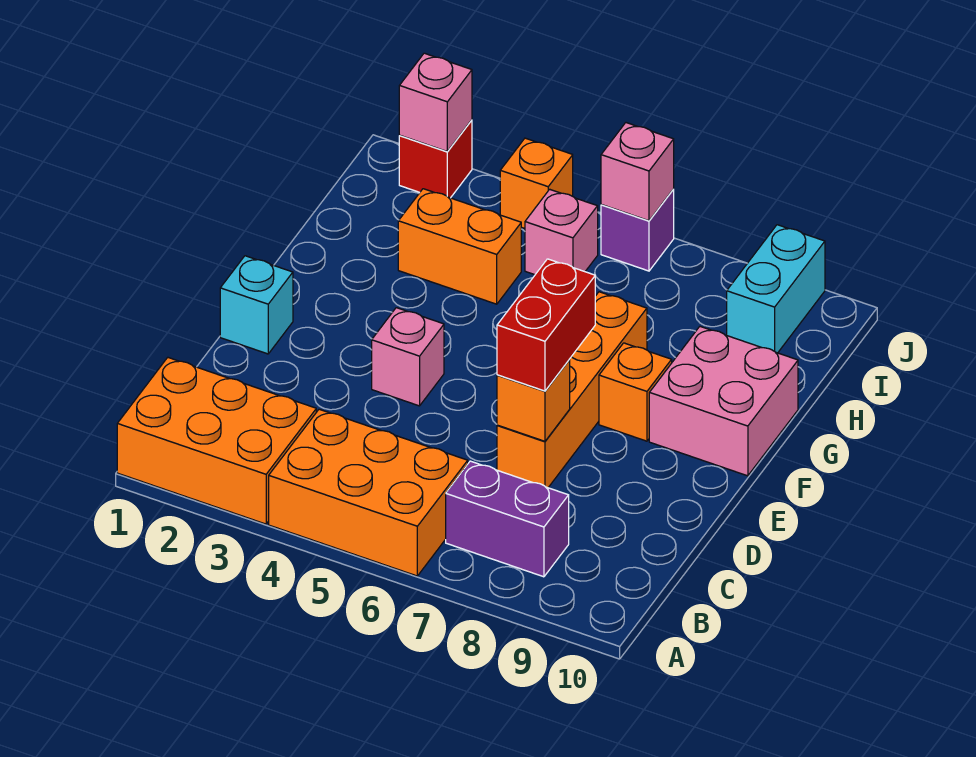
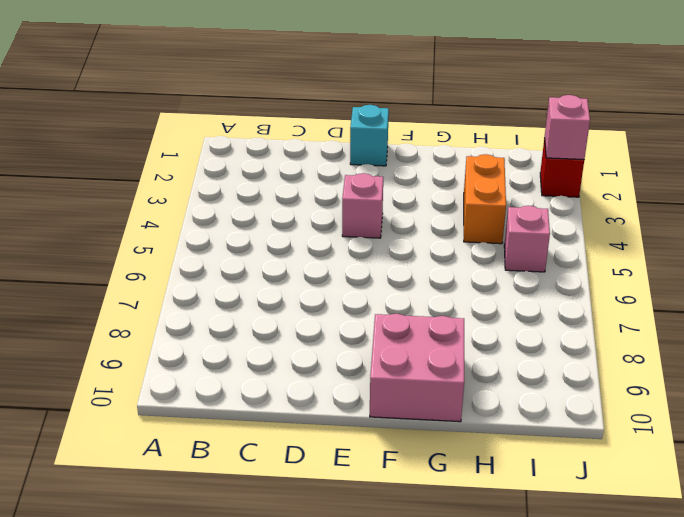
none -> orange brick A1:B3 level 1
none -> orange brick A4:B6 level 1
none -> purple brick B7:B8 level 1

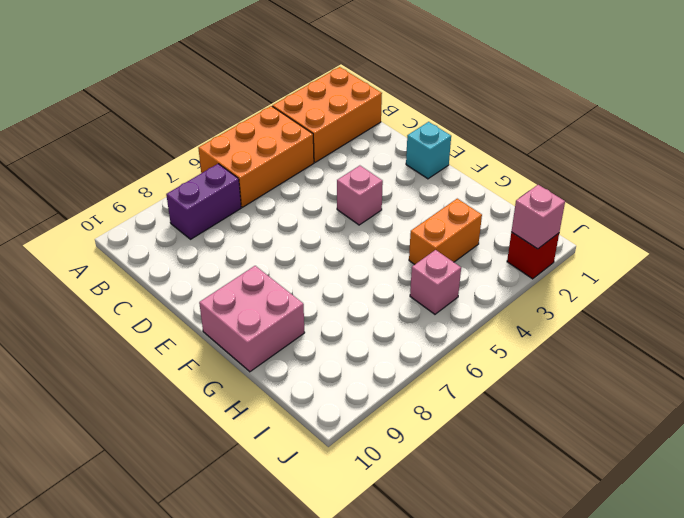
none -> orange brick D7:G7 level 1
none -> orange brick F8 level 1
none -> cyan brick I9:J9 level 1

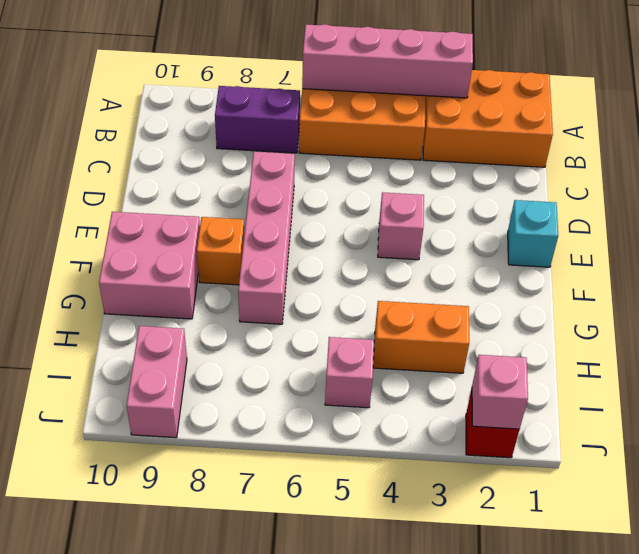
pink brick A3:A6 level 2 -> none
pink brick D7:G7 level 1 -> orange brick D7:G7 level 1
pink brick I9:J9 level 1 -> cyan brick I9:J9 level 1
none -> orange brick J4 level 1
none -> purple brick J6 level 1
none -> orange brick D7 level 2

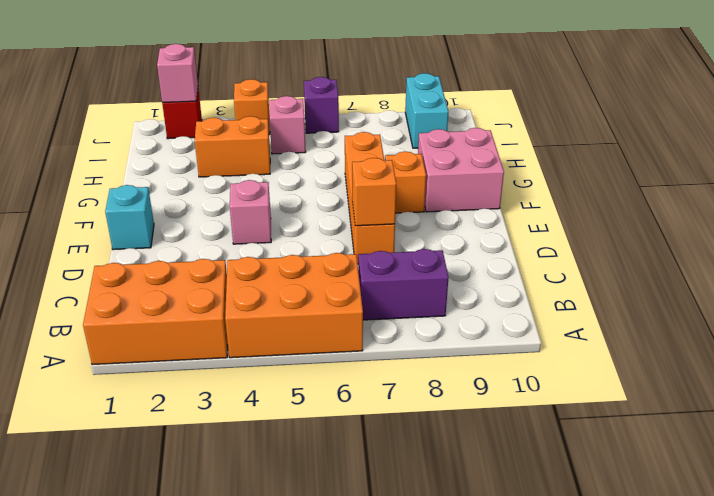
none -> pink brick J6 level 2
none -> red brick D7:E7 level 3

